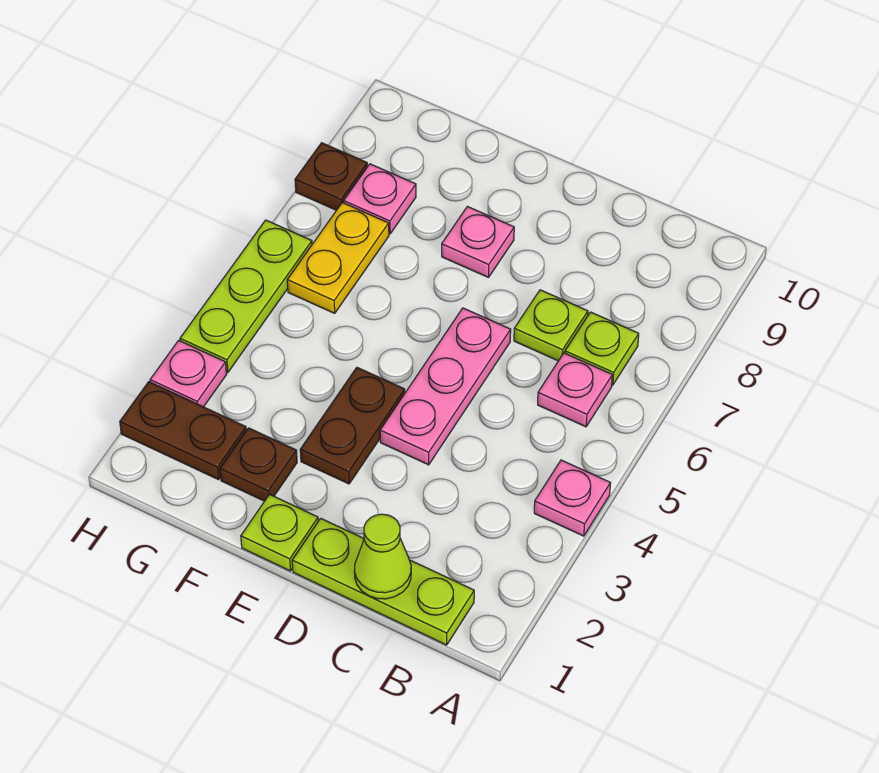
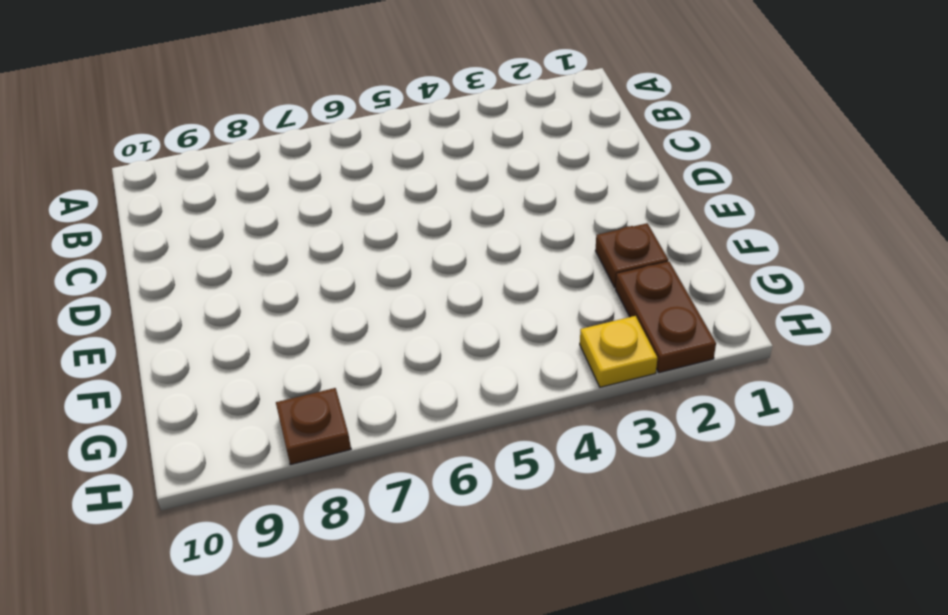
yellow plate H3 level 1 -> pink plate H3 level 1
none -> pink plate A4 level 1
none -> lime plate B1:D1 level 1
none -> pink plate B6 level 1

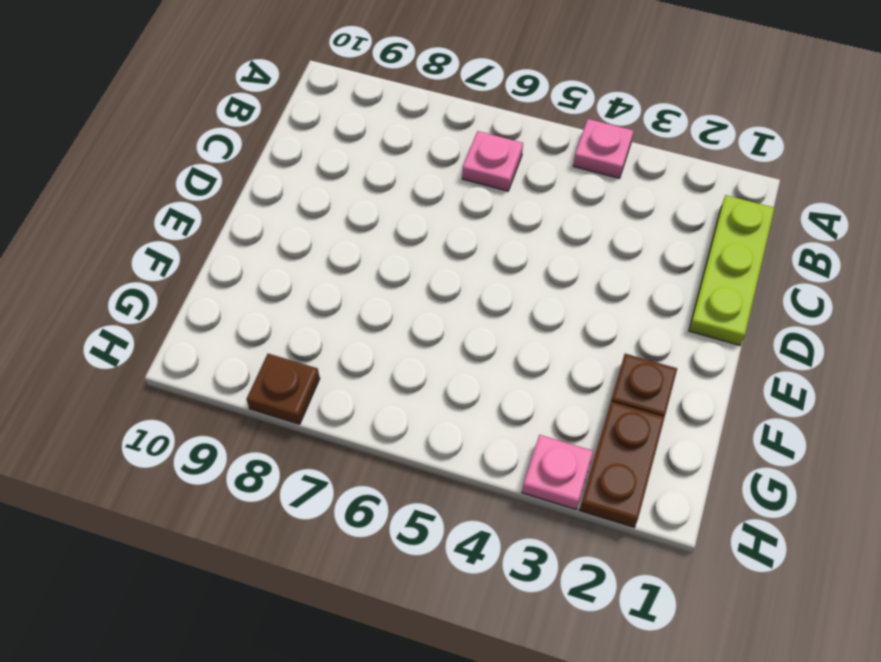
none -> lime plate B7 level 1
none -> lime plate C7 level 1
none -> pink plate D4:D6 level 1

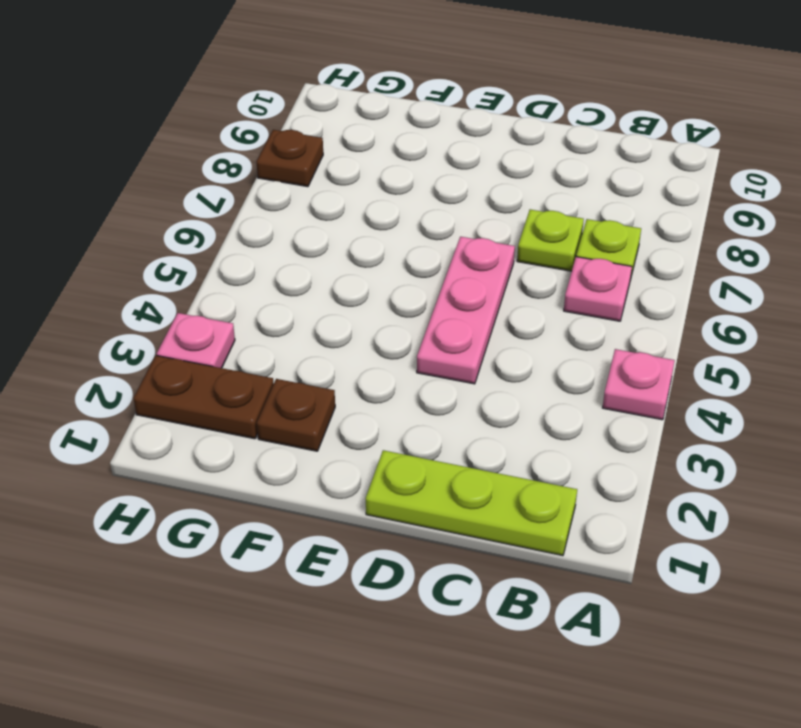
none -> lime plate E1 level 1
none -> brown plate E3:E4 level 1
none -> pink plate E8 level 1

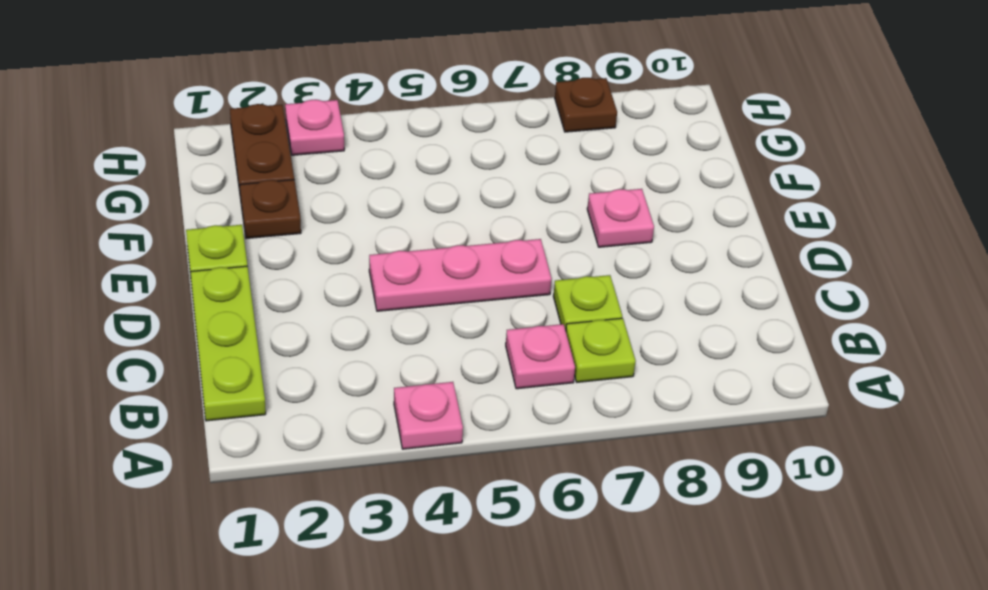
none -> brown plate E3:E4 level 1
none -> yellow plate G6:G7 level 1
none -> pink plate G8 level 1

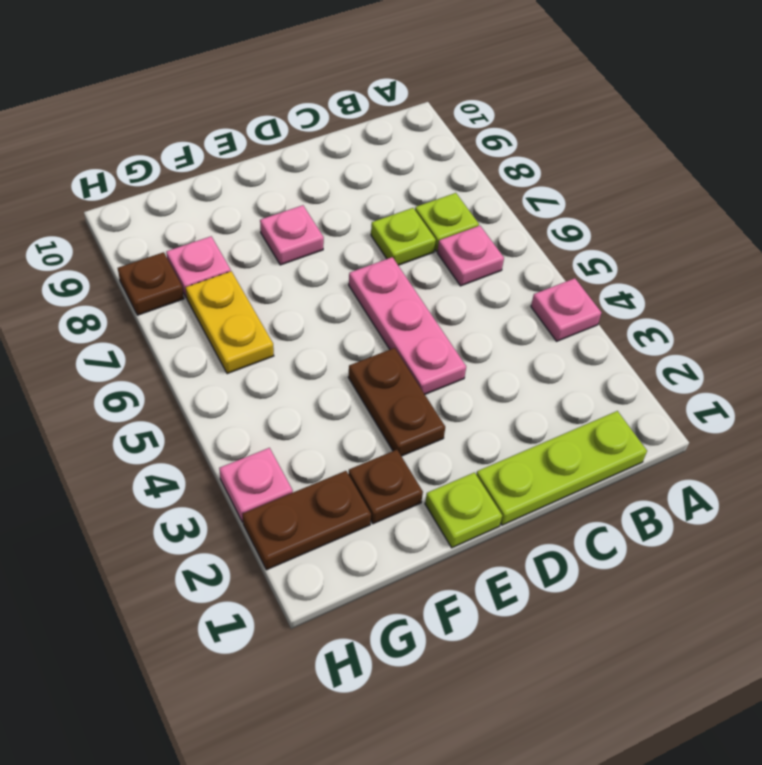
none -> lime plate H4:H6 level 1
none -> lime cone C1 level 2

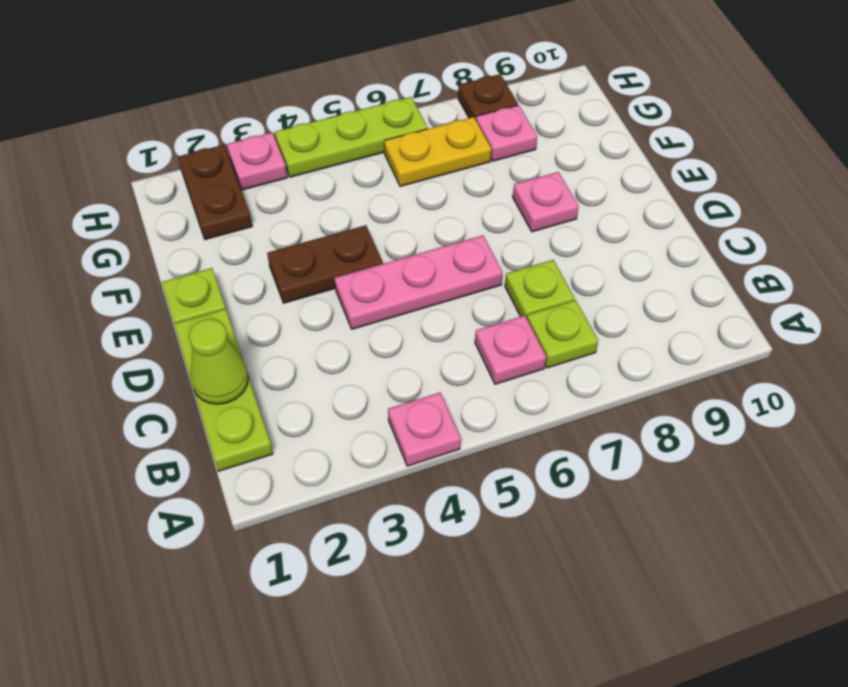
none -> brown plate F2 level 1

